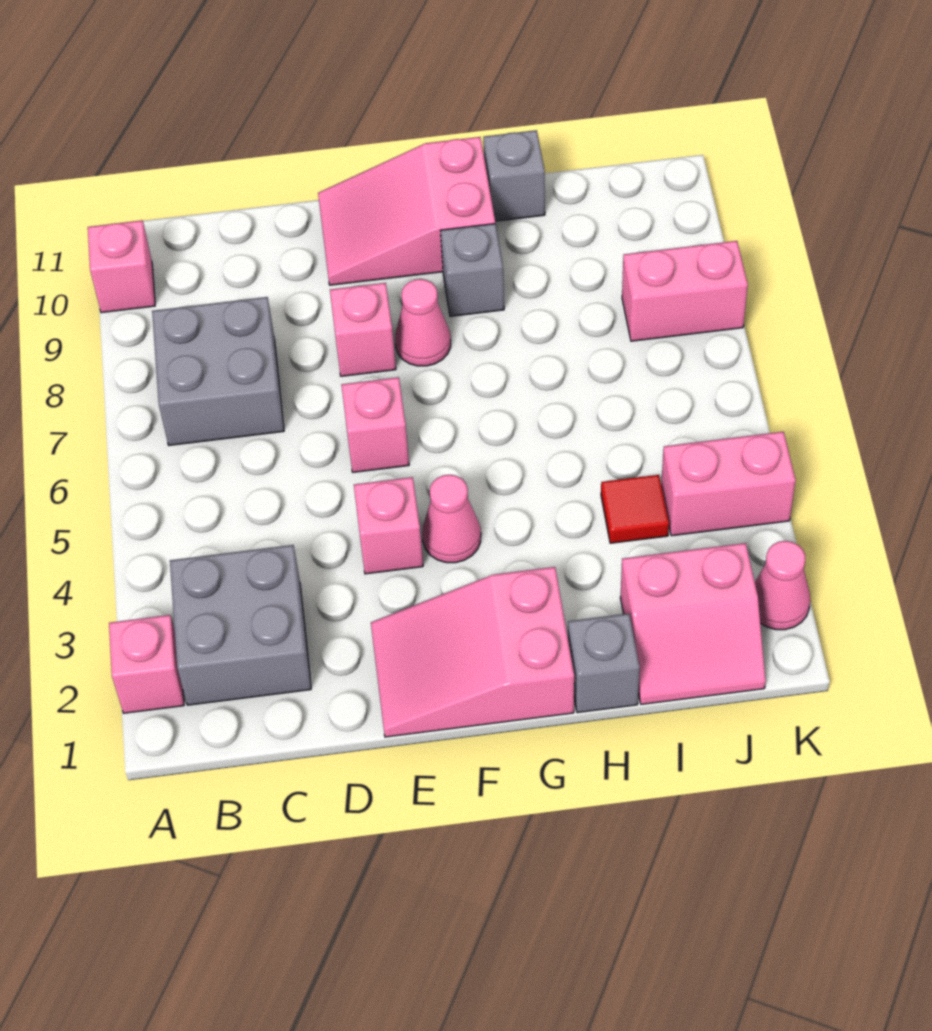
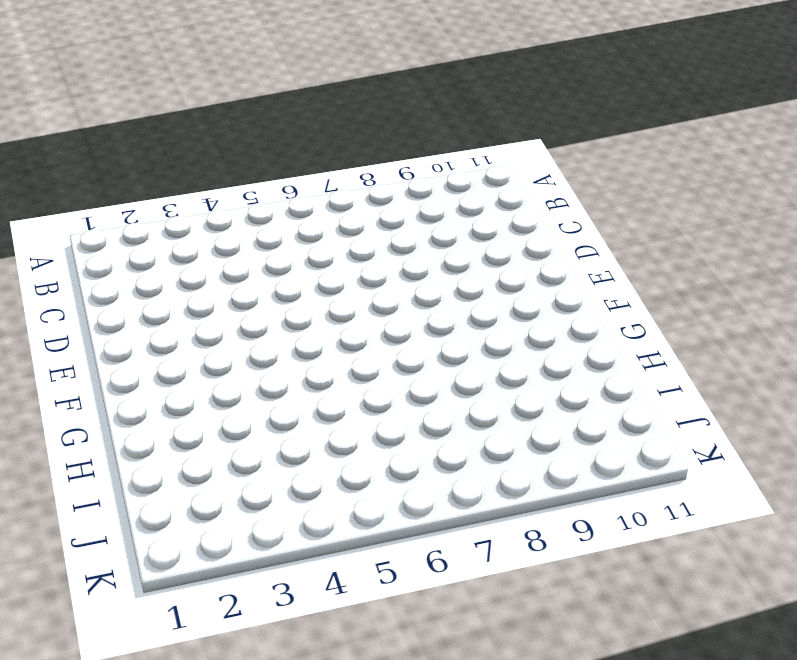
none -> pink brick A2 level 1
none -> pink brick A10 level 1
none -> grey brick B2:C3 level 1

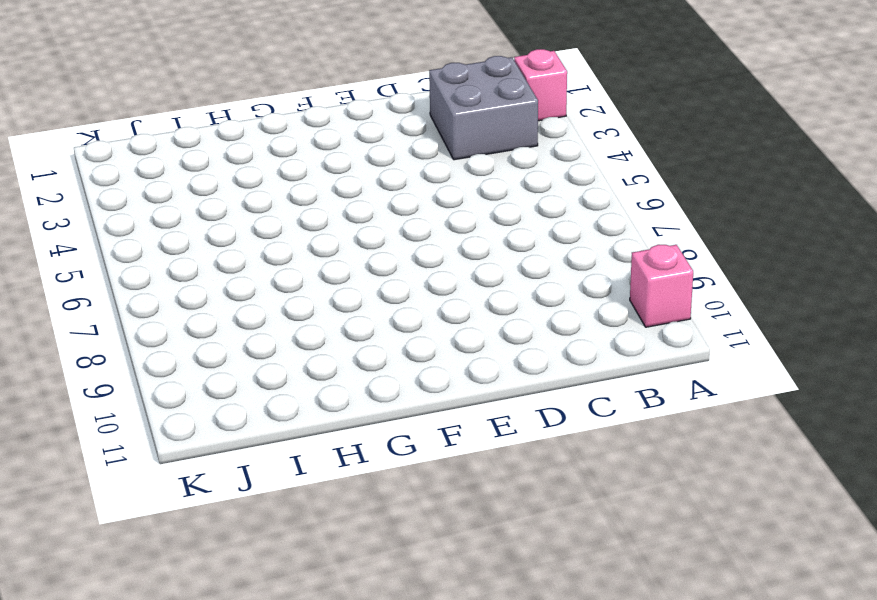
none -> grey brick B7:C8 level 1
none -> pink slope E1:G2 level 1 top G
none -> pink brick E4 level 1

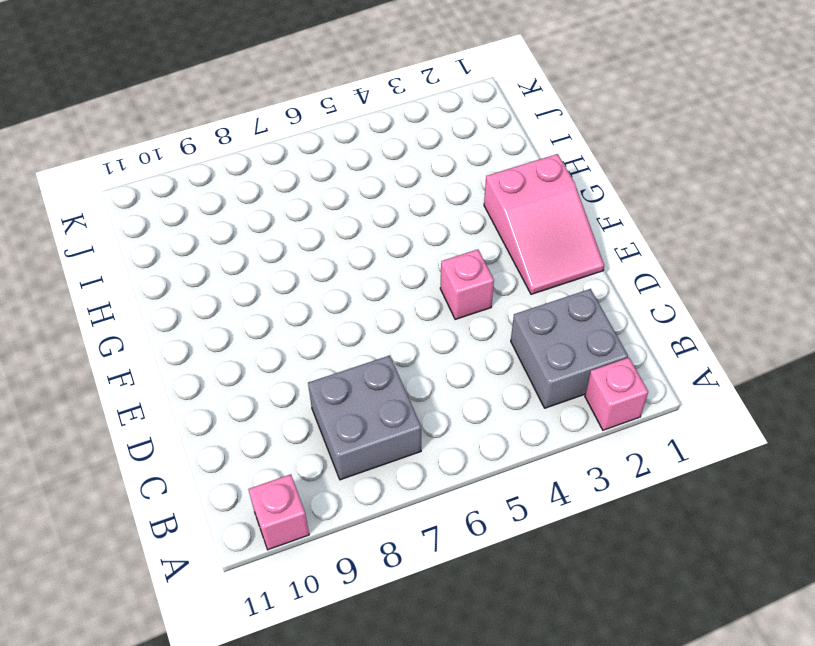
none -> pink brick E6 level 1
none -> pink brick E8 level 1
none -> pink slope E10:G11 level 1 top G

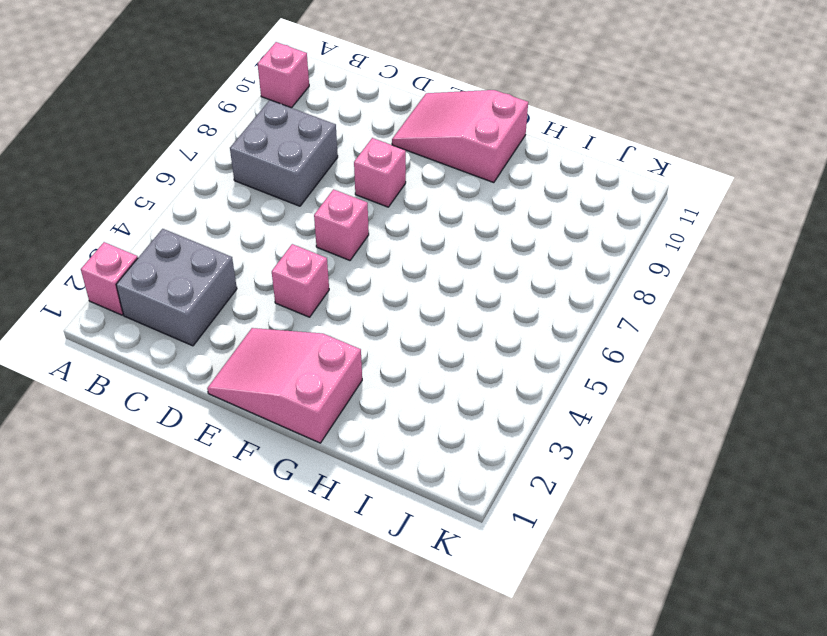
none -> pink cone F4 level 1
none -> pink cone F8 level 1
none -> grey brick G9 level 1

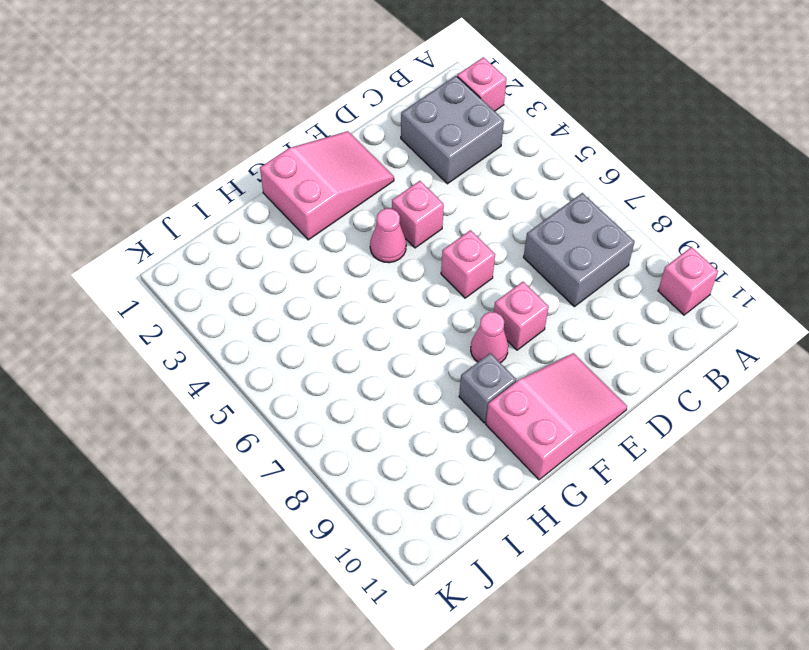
none -> grey brick H1 level 1
none -> grey brick H11 level 1
none -> pink slope I1:J2 level 1 top 2

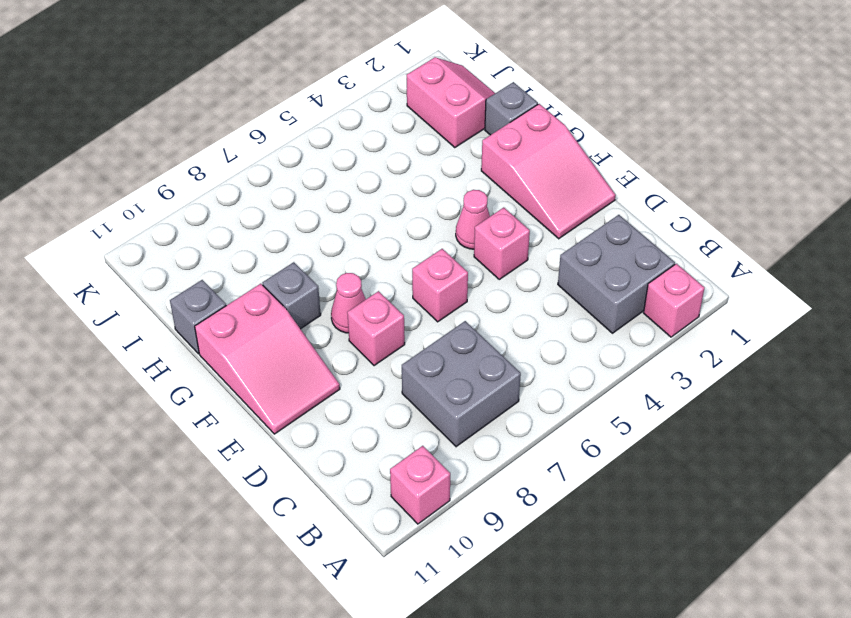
none -> red tile I4 level 1
none -> pink brick J4:K4 level 1
none -> pink brick J8:K8 level 1

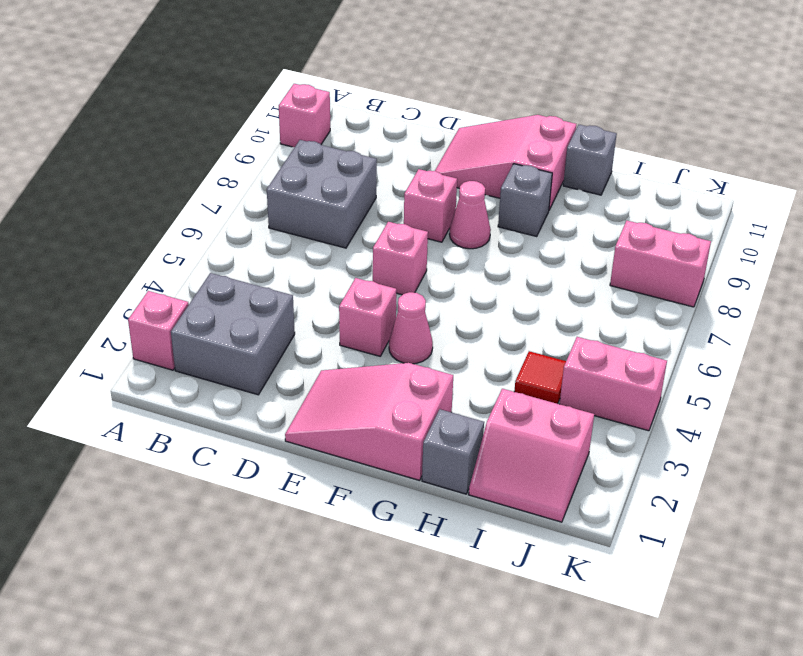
none -> pink cone K2 level 1

